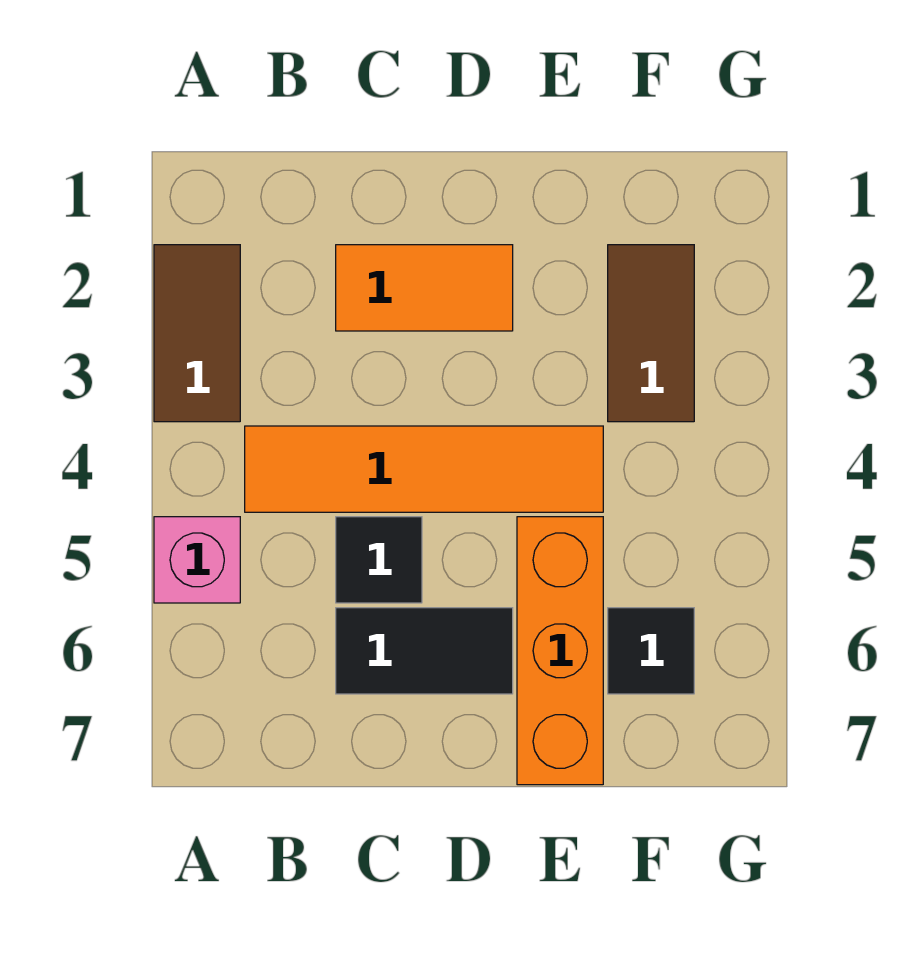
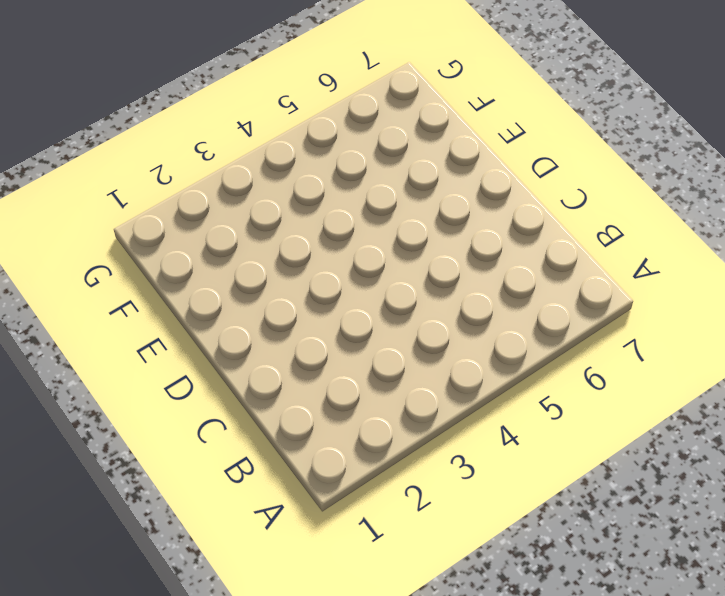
none -> brown tile A2:A3 level 1
none -> pink brick A5 level 1

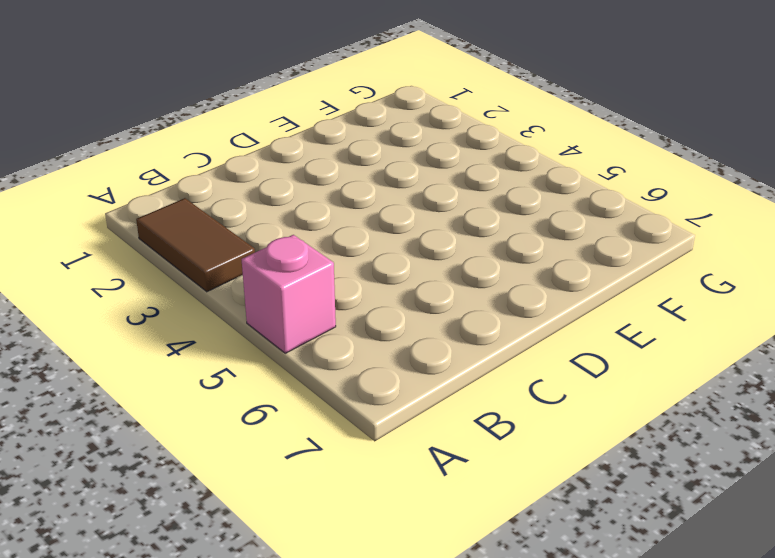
none -> orange tile B4:E4 level 1
none -> orange tile C2:D2 level 1

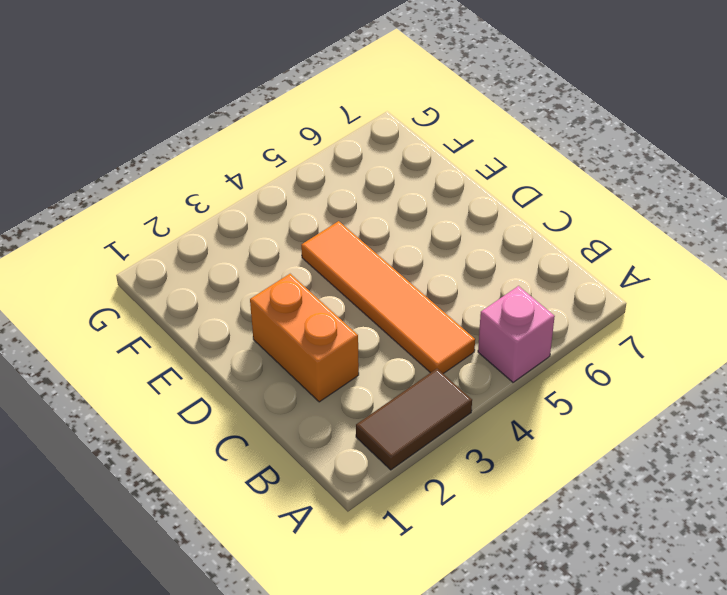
orange brick C2:D2 level 1 -> orange tile C2:D2 level 1
none -> black tile C5 level 1
none -> black tile C6:D6 level 1

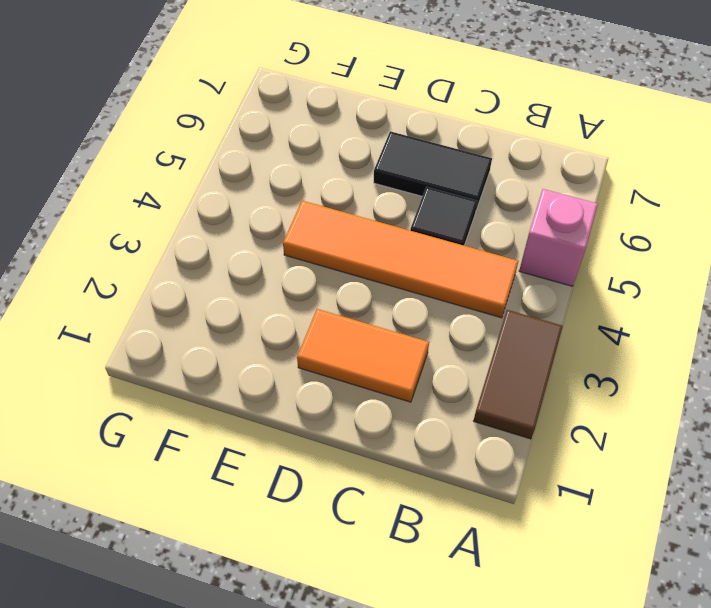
none -> orange brick E5:E7 level 1
none -> brown tile F2:F3 level 1

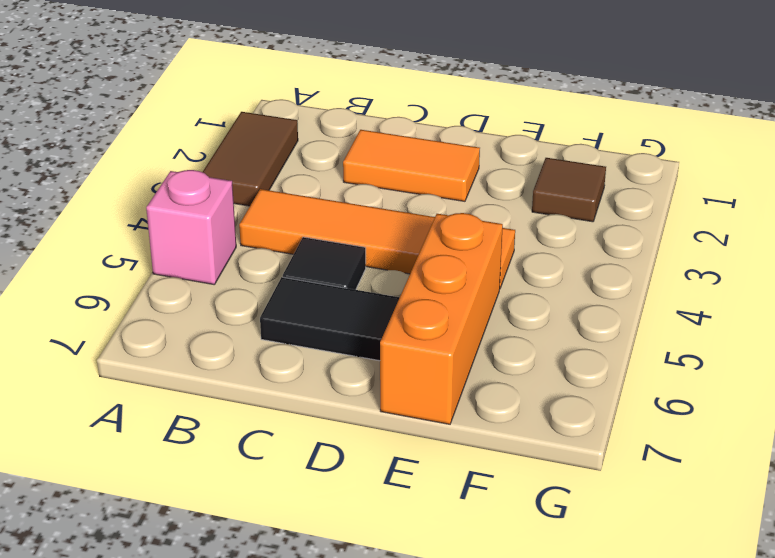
brown tile F2 level 1 -> brown tile F2:F3 level 1
none -> black tile F6 level 1

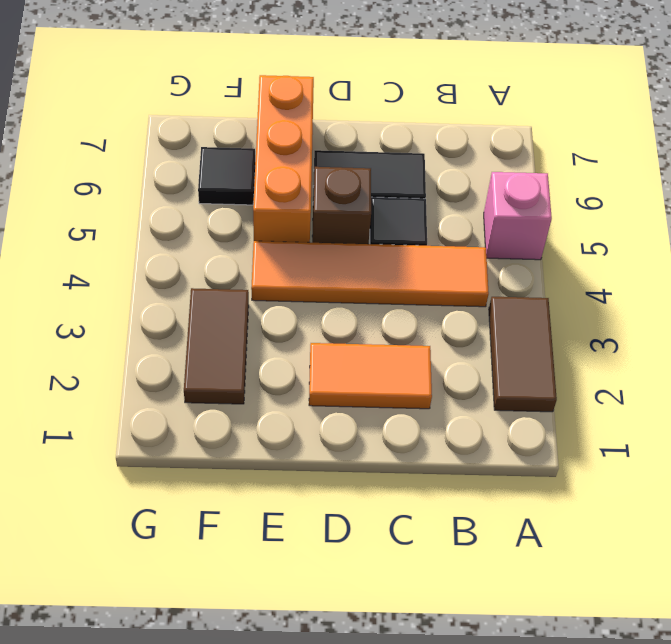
brown brick D5 level 1 -> none

